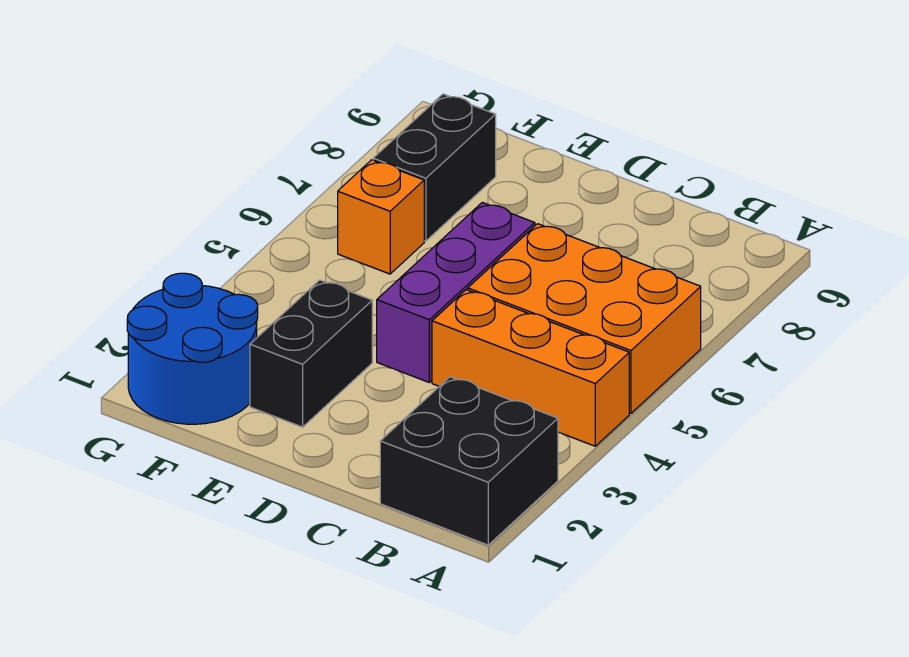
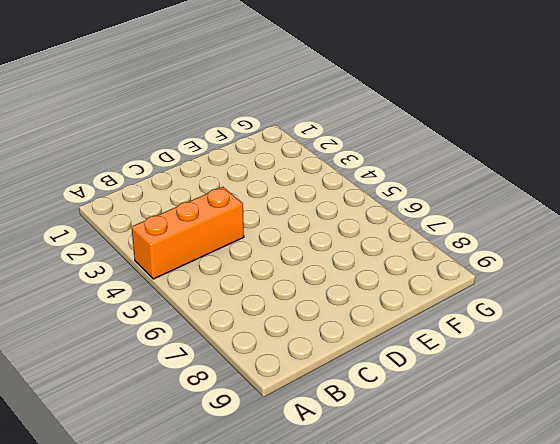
none -> black brick A1:B2 level 1
none -> orange brick A5:C6 level 1

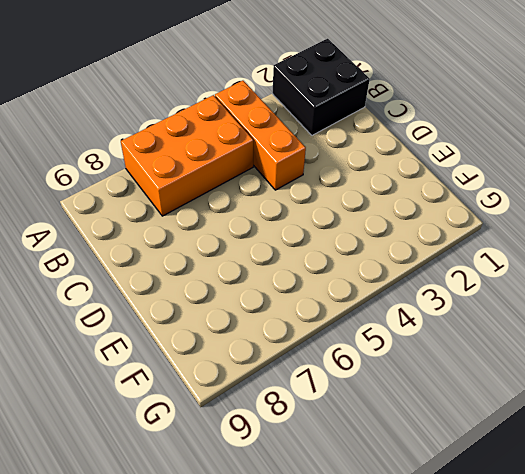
orange brick A5:B7 level 1 -> orange brick A5:C6 level 1
none -> purple brick D4:D6 level 1
none -> black brick E2:E3 level 1

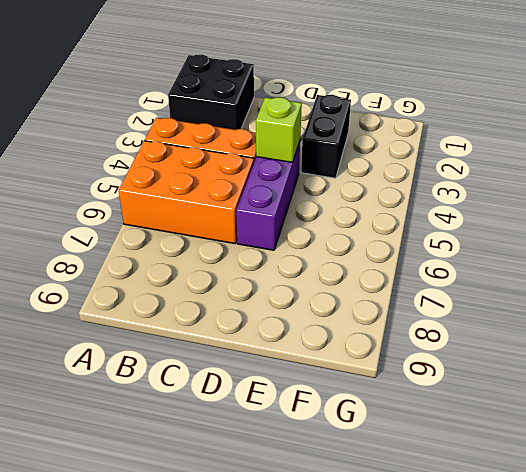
lime brick D4 level 2 -> none
none -> blue round brick F1:G2 level 1
none -> orange brick F6 level 1

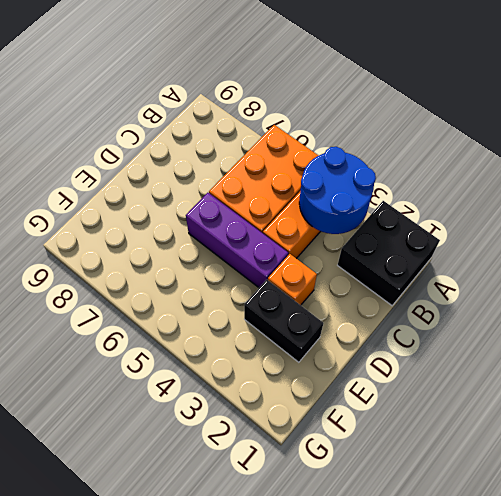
blue round brick A3:B4 level 2 -> blue round brick F1:G2 level 1
orange brick D3 level 1 -> orange brick F6 level 1
none -> black brick F7:F8 level 1

